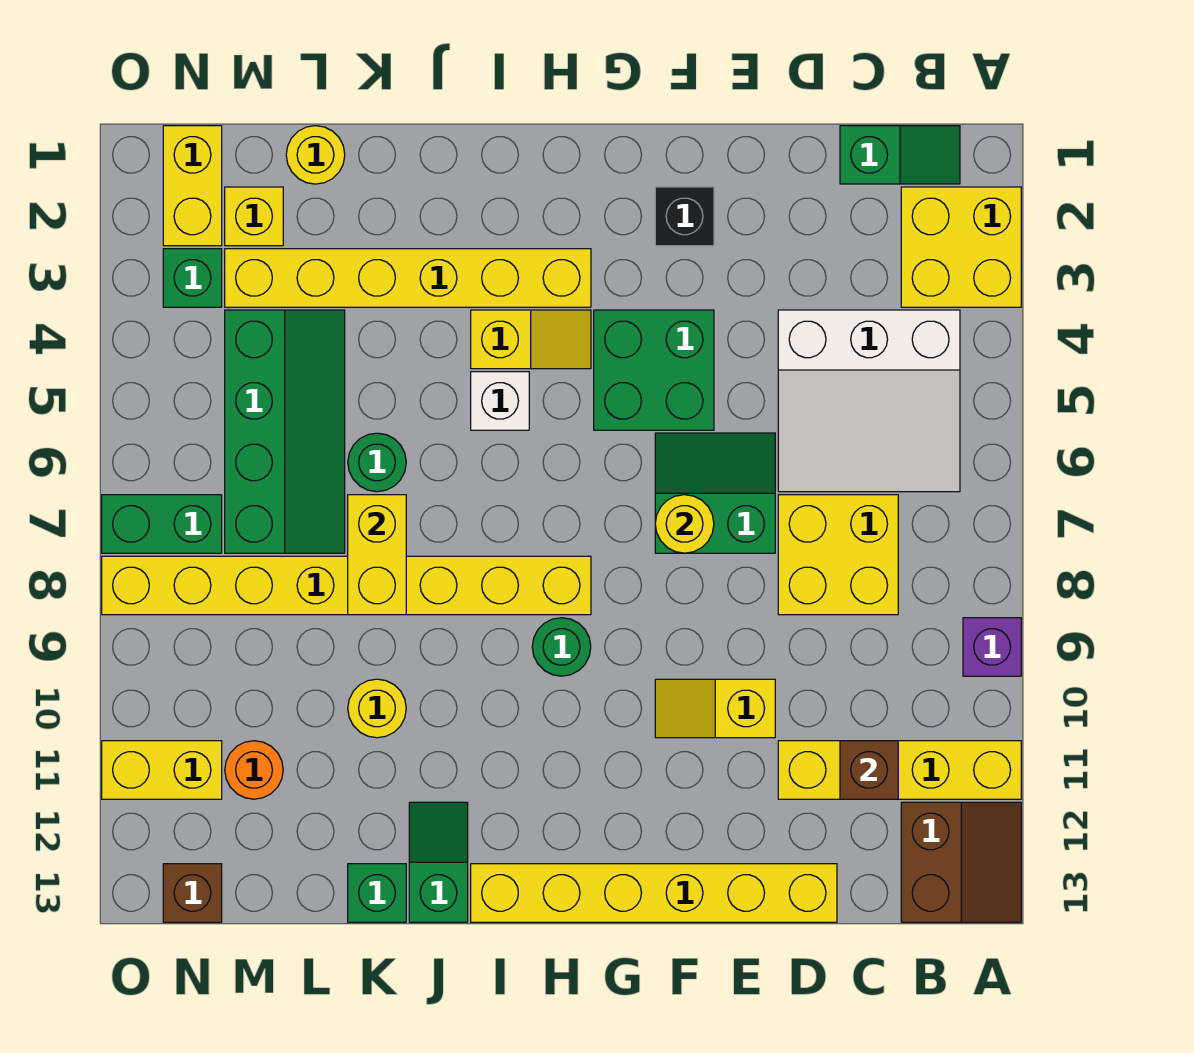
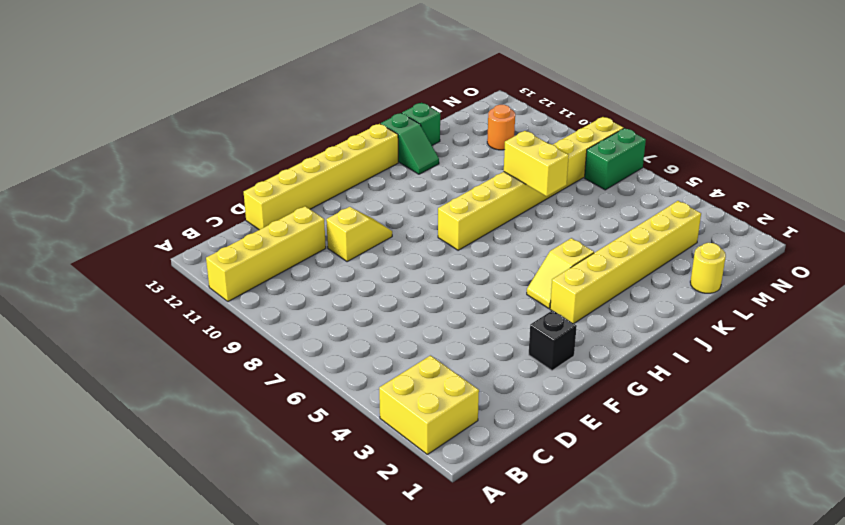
none -> purple brick A9 level 1
none -> brown slope A12:B13 level 1 top B
none -> green slope B1:C1 level 1 top C
none -> white slope B4:D6 level 1 top 4

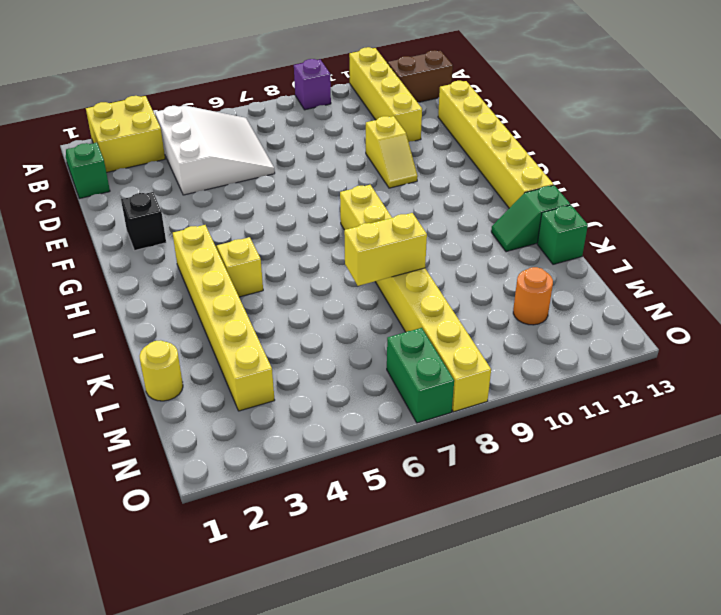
none -> yellow brick C7:D8 level 1
none -> green slope E6:F7 level 1 top 7
none -> green brick F4:G5 level 1
none -> green round brick H9 level 1

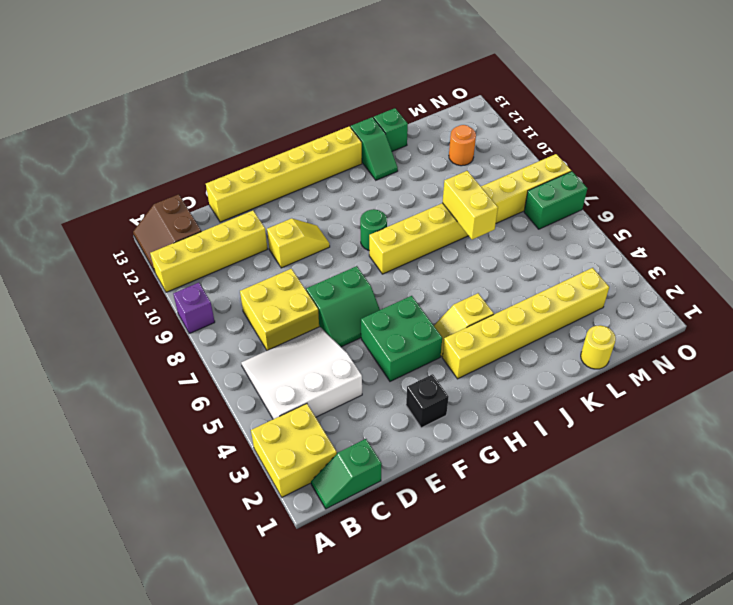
none -> white brick I5 level 1
none -> green round brick K6 level 1
none -> yellow round brick K10 level 1
none -> green slope L4:M7 level 1 top M

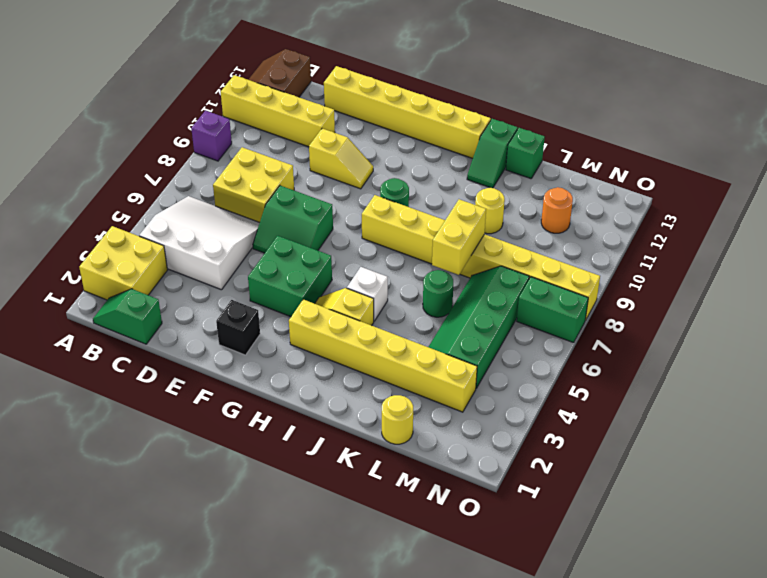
none -> yellow brick M2 level 1
none -> yellow brick N1:N2 level 1
none -> green brick N3 level 1
none -> yellow brick N11:O11 level 1

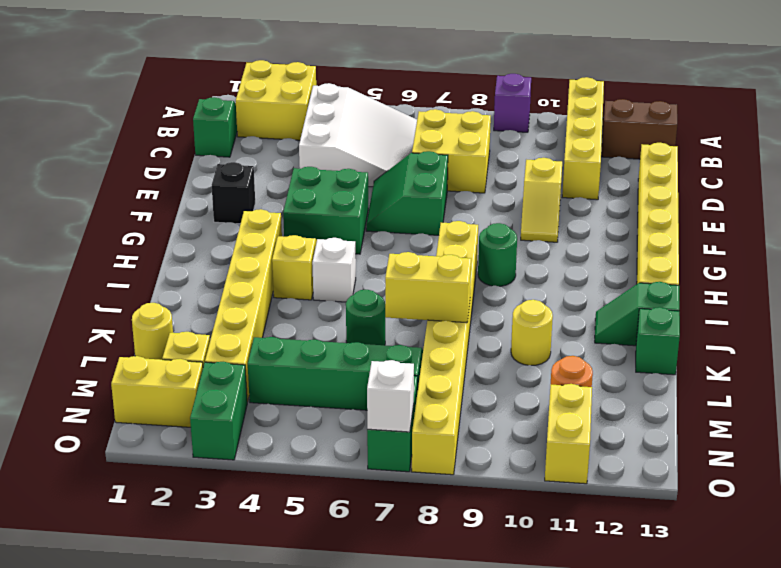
green brick N3:O3 level 1 -> green brick N3 level 1
white brick O7 level 2 -> none
none -> brown brick N13 level 1
none -> brown brick C11 level 2
none -> yellow round brick F7 level 2

